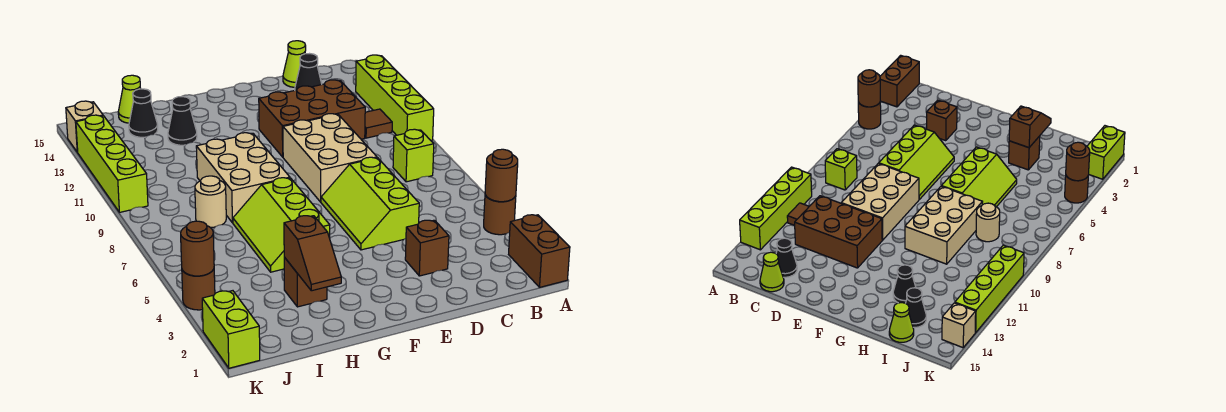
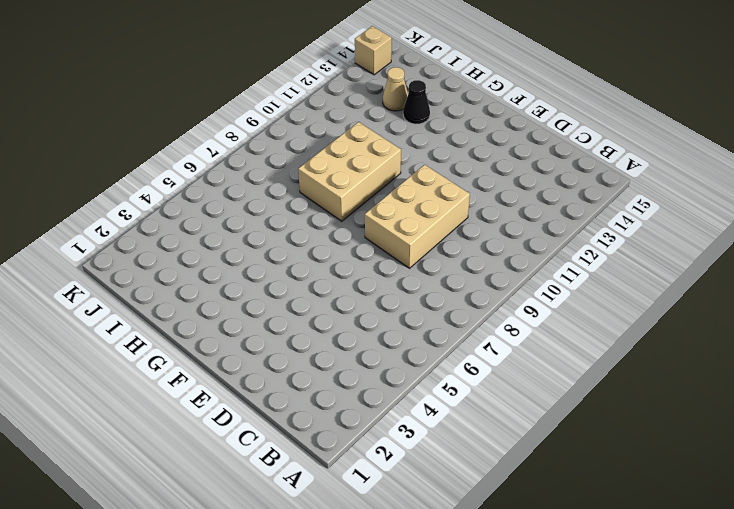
tan cone I13 level 1 -> none
none -> brown brick A1:A2 level 1
none -> brown round brick A4 level 1
none -> lime brick A10:A13 level 1

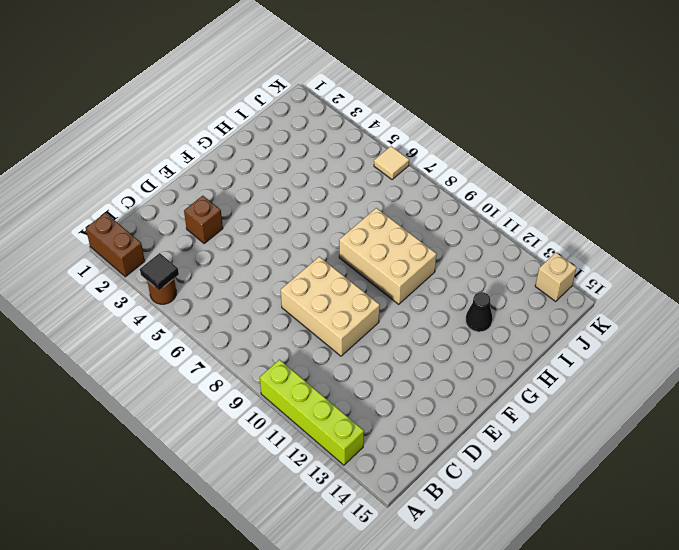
black tile A4 level 2 -> brown round brick A4 level 2
tan tile K6 level 1 -> none
none -> lime brick B8 level 1
none -> brown tile B11 level 1
none -> brown brick C11:E12 level 1

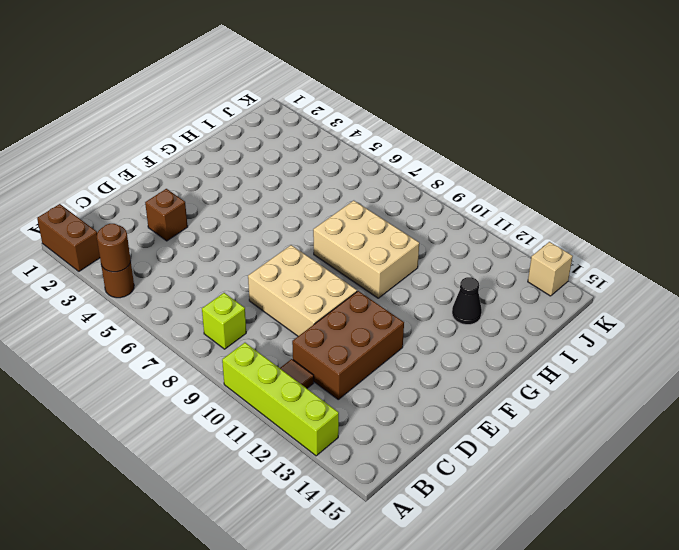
none -> black cone C14 level 1
none -> lime cone C15 level 1
none -> lime slope D5:E7 level 1 top D

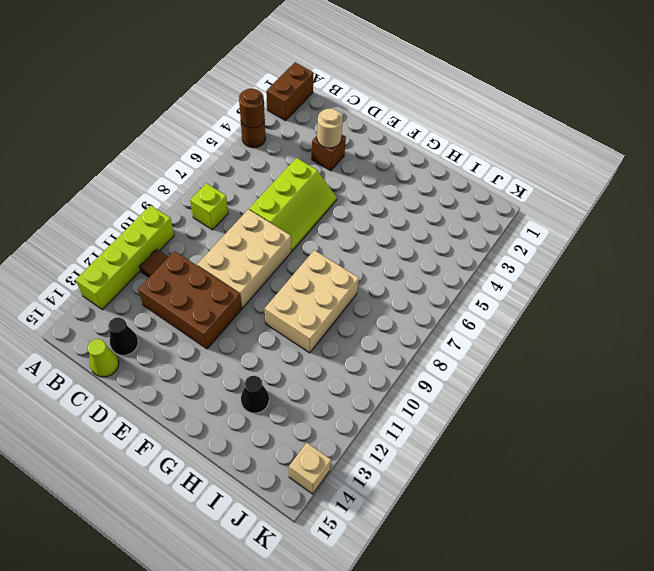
tan round brick D3 level 2 -> tan round brick I8 level 1
none -> lime slope G5:H7 level 1 top G
none -> brown brick H3 level 1
none -> black cone I14 level 1

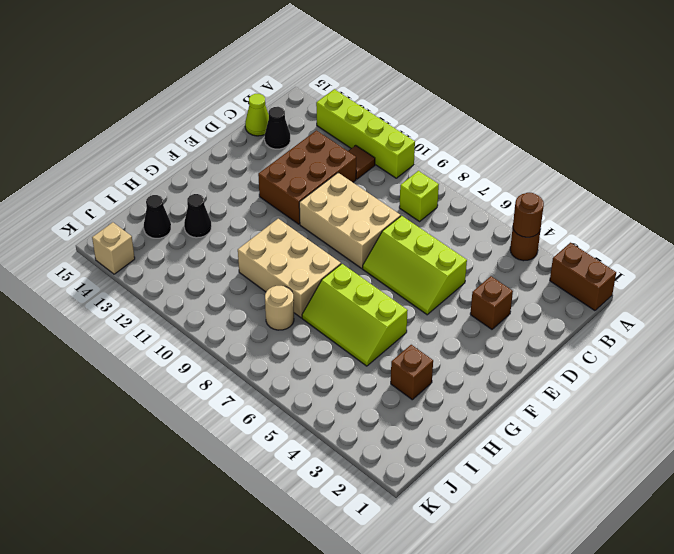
none -> lime cone I15 level 1
none -> lime brick K1:K2 level 1
none -> brown round brick K4 level 1

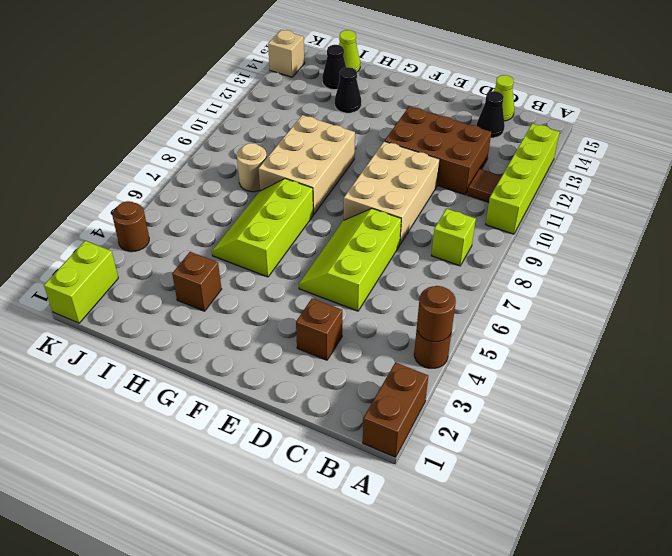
none -> lime brick K10:K13 level 1
none -> brown slope H2:H3 level 2 top 3
none -> brown round brick K4 level 2

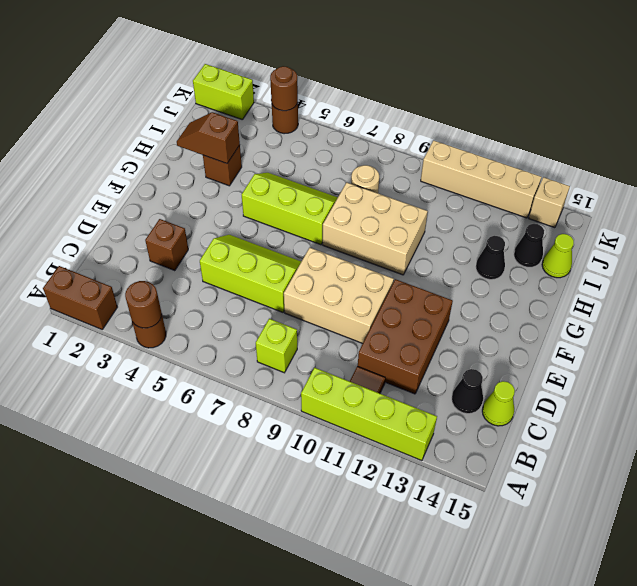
tan brick K10:K13 level 1 -> lime brick K10:K13 level 1

